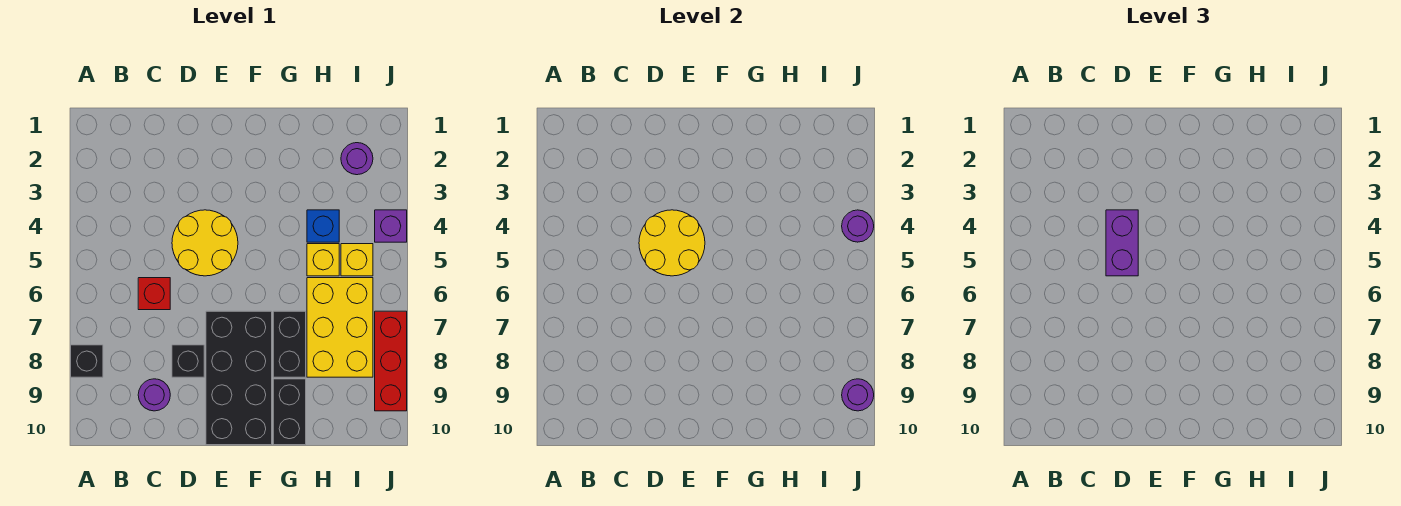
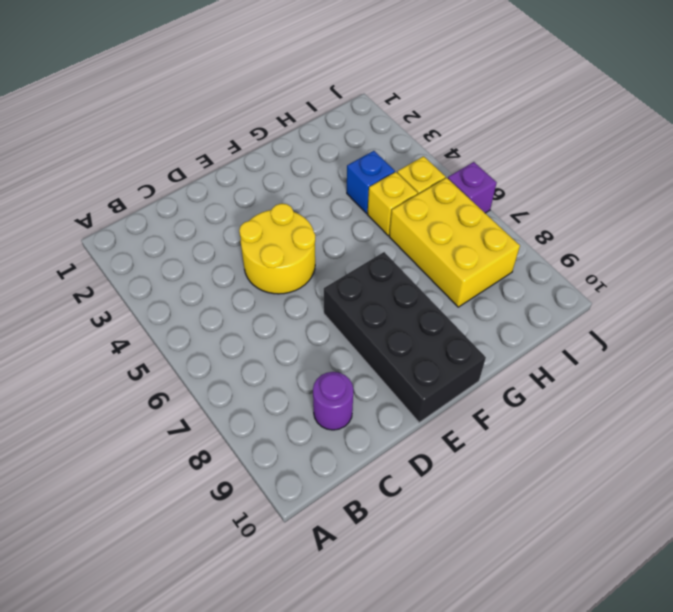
purple brick J6 level 1 -> purple brick J4 level 1
none -> black brick A8 level 1
none -> red brick C6 level 1
none -> black brick D8 level 1

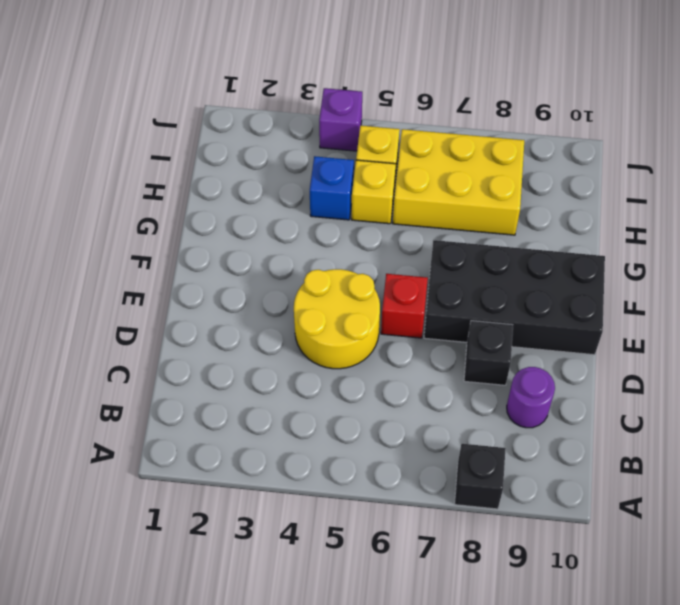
red brick E6 level 1 -> red brick C6 level 1
none -> black brick G7:G8 level 1
none -> black brick G9:G10 level 1
none -> purple round brick I2 level 1

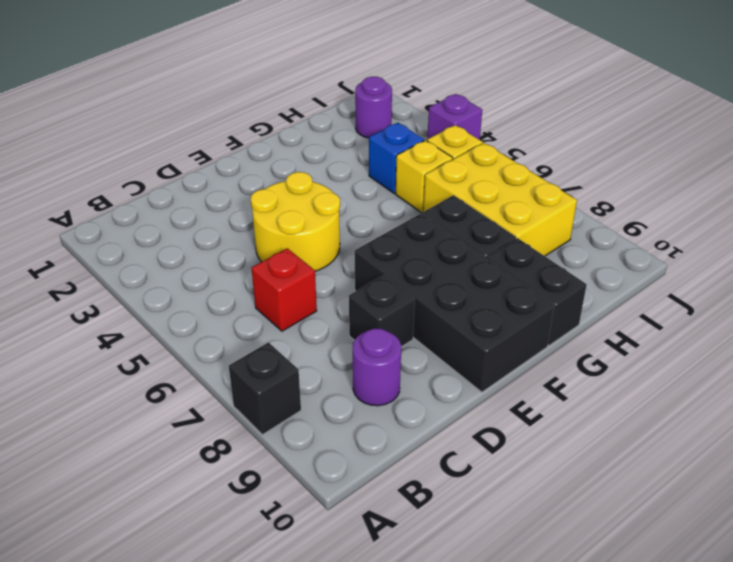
none -> red brick J7:J9 level 1
none -> yellow round brick D4:E5 level 2
none -> purple round brick J4 level 2

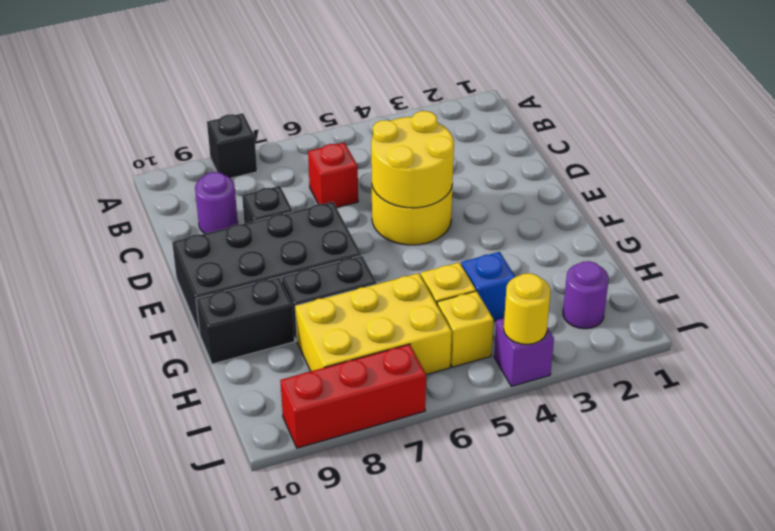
yellow round brick J4 level 2 -> purple round brick J4 level 2
none -> purple round brick J9 level 2
none -> purple brick D4:D5 level 3

